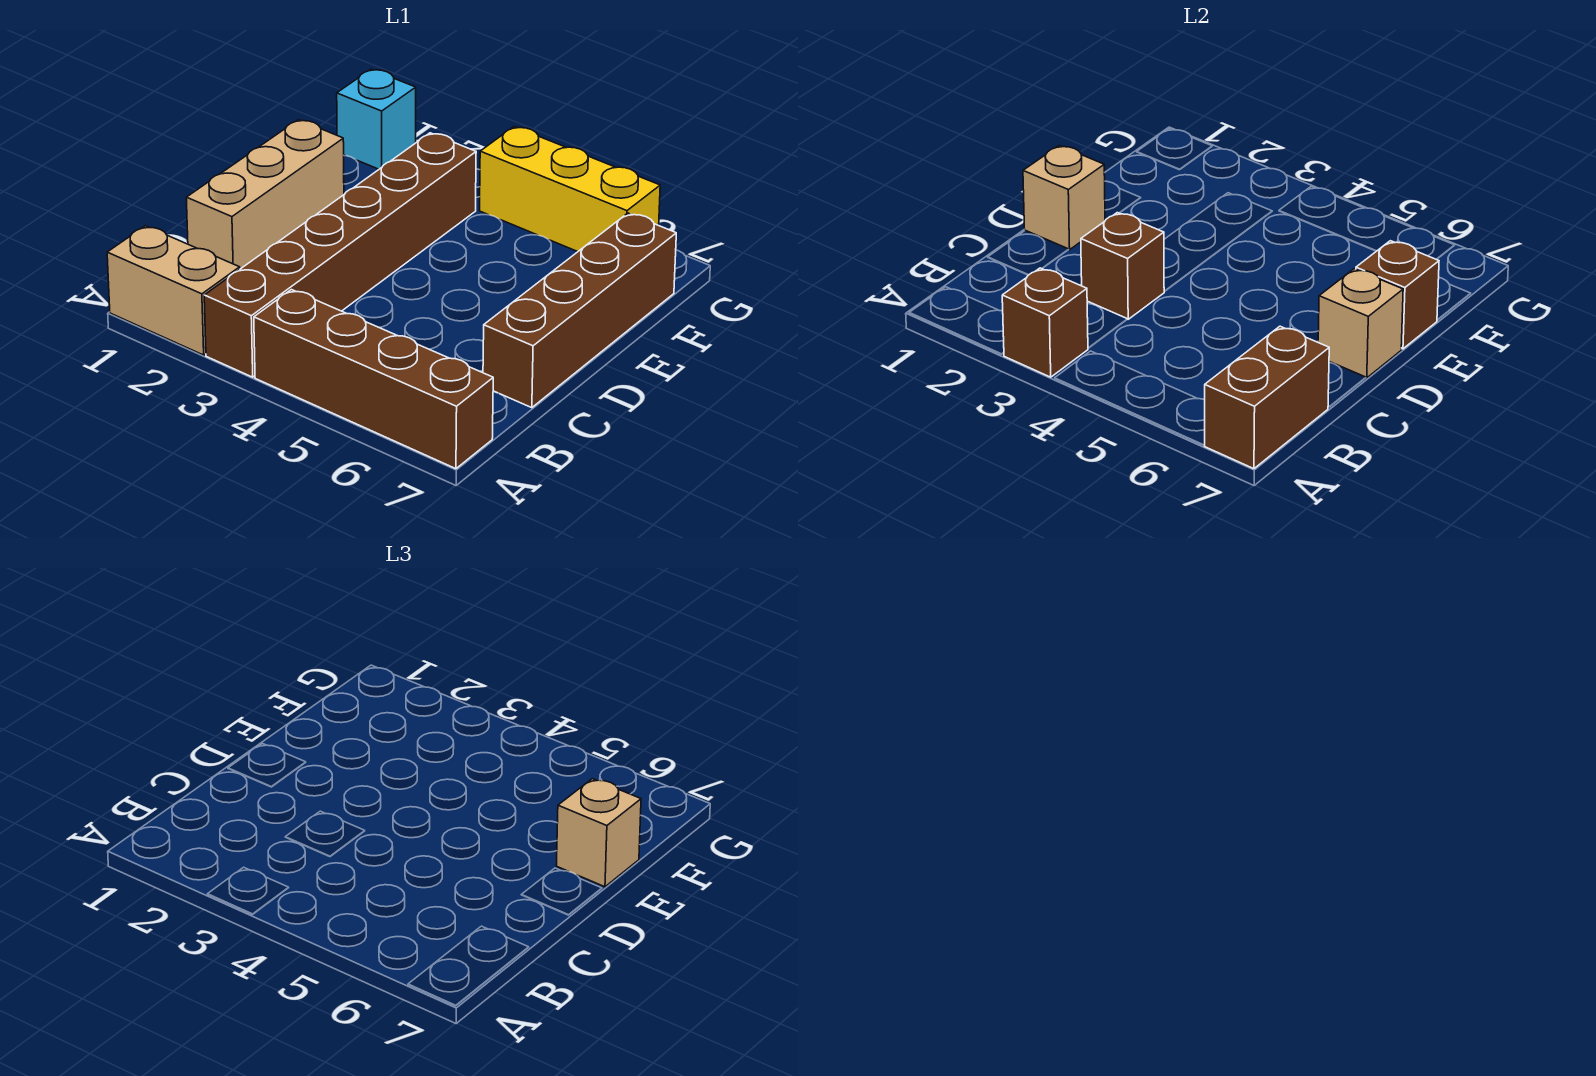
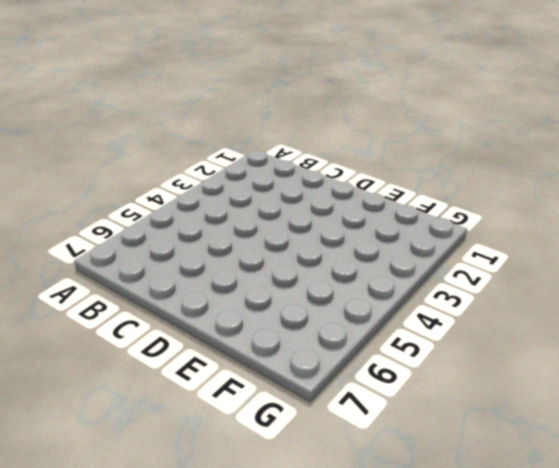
none -> tan brick A1:A2 level 1
none -> brown brick A3:F3 level 1
none -> brown brick A4:A7 level 1

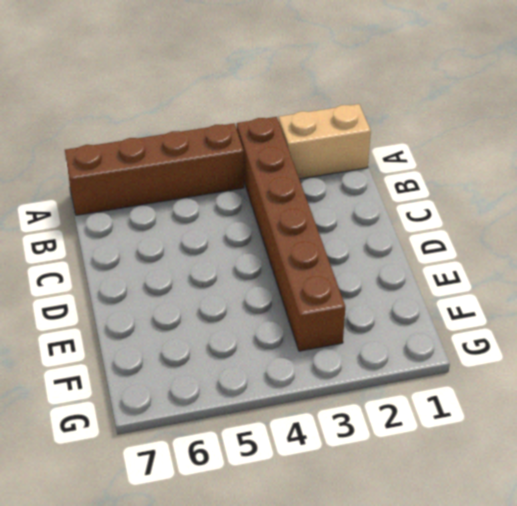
none -> tan brick C1:E1 level 1
none -> brown brick C7:F7 level 1
none -> cyan brick G1 level 1

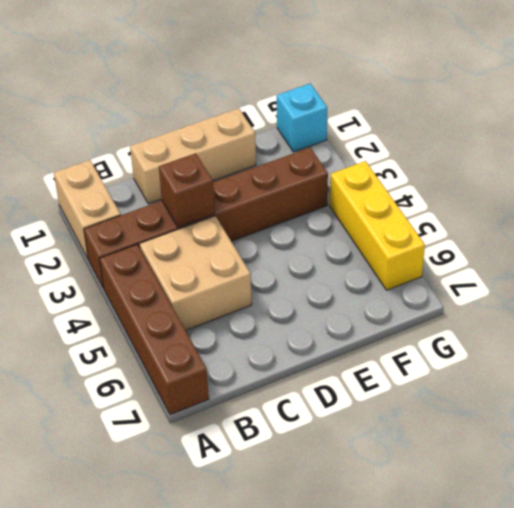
tan brick B4:C5 level 1 -> none
none -> brown brick C7:F7 level 1
none -> brown brick A3 level 2
none -> brown brick A7:B7 level 2

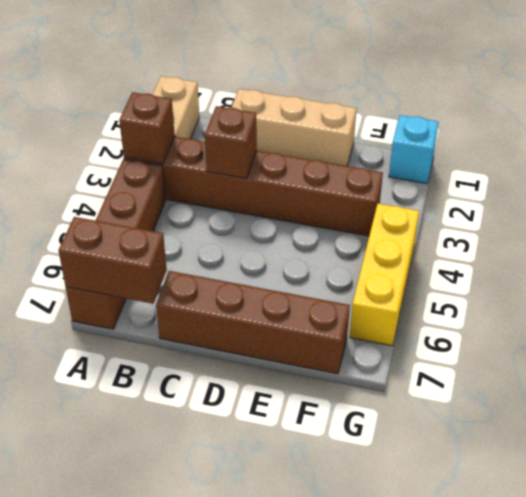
none -> tan brick D1 level 2
none -> tan brick D7 level 2
none -> brown brick E7 level 2

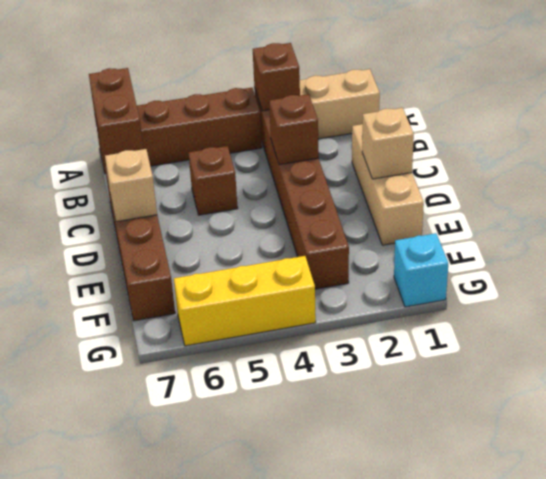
brown brick C5 level 1 -> brown brick E7 level 2
none -> tan brick E7 level 3

